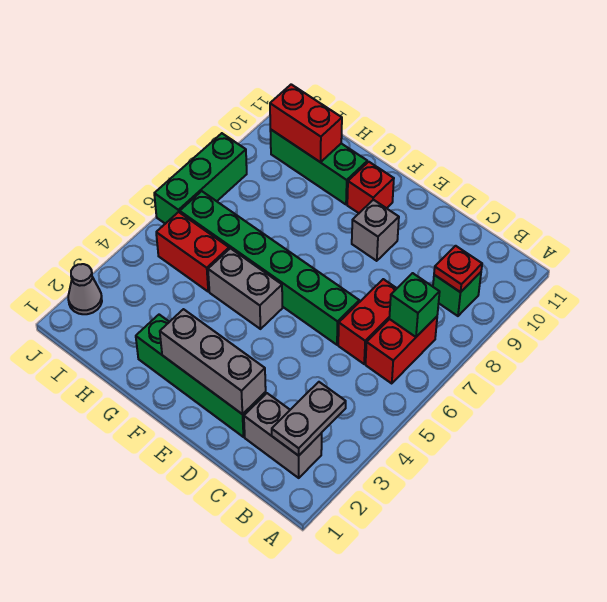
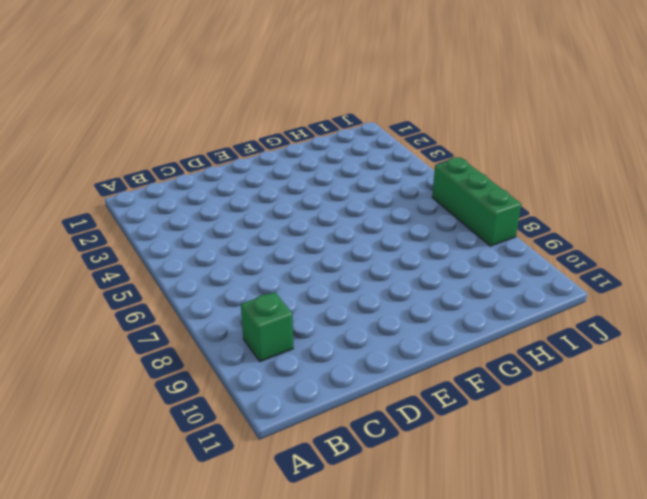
none -> grey brick B2:C2 level 1
none -> red brick B6:B7 level 1
none -> red brick C6:C7 level 1

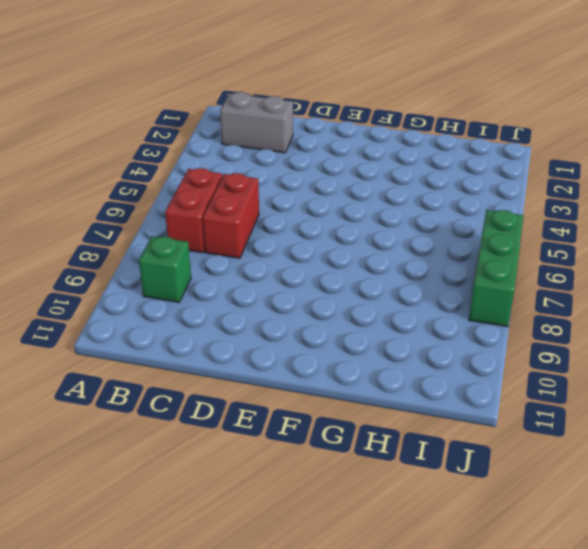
none -> green brick D2:G2 level 1
none -> green brick D6:I6 level 1
none -> grey brick E9 level 1

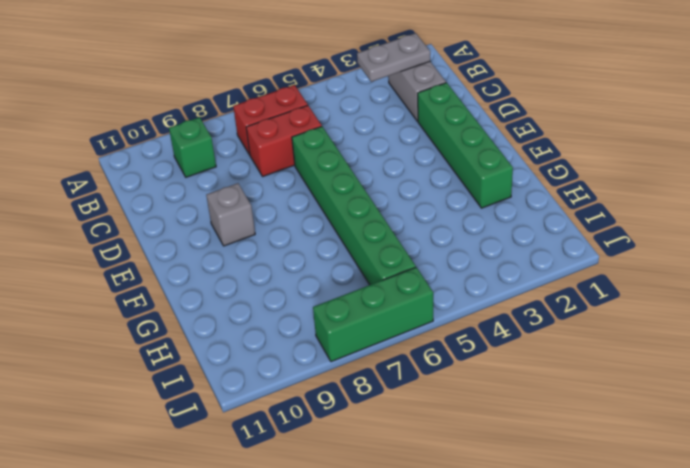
none -> grey brick F5:G5 level 1
none -> red brick F10 level 1
none -> green brick G10:I10 level 1

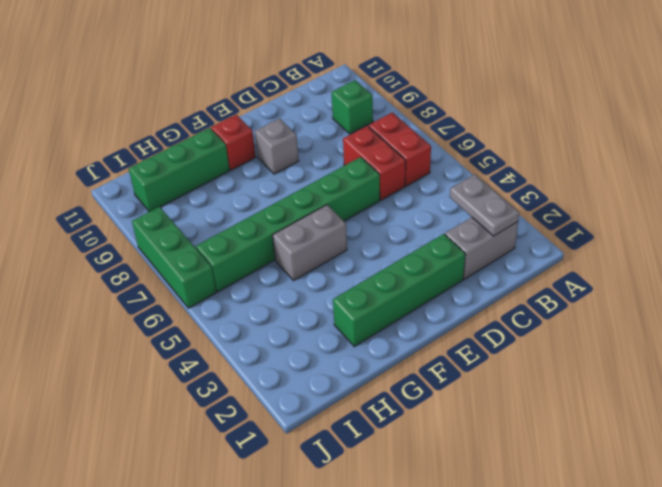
none -> red brick H5:I5 level 1
none -> grey cone J2 level 1
none -> green brick B7 level 2

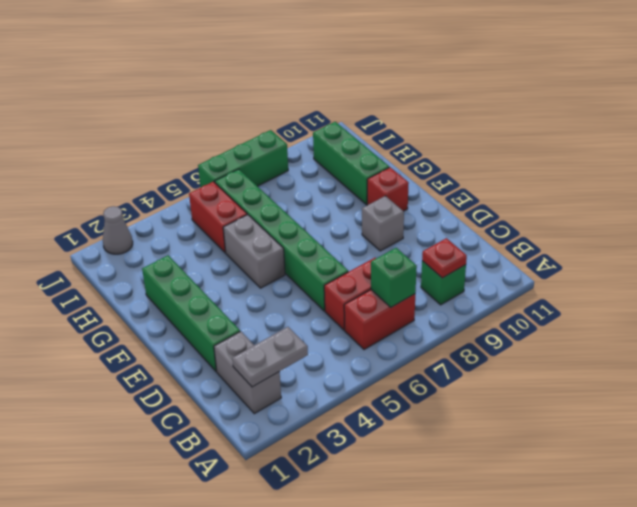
none -> grey brick D2:F2 level 2
none -> red brick H10:I10 level 2

